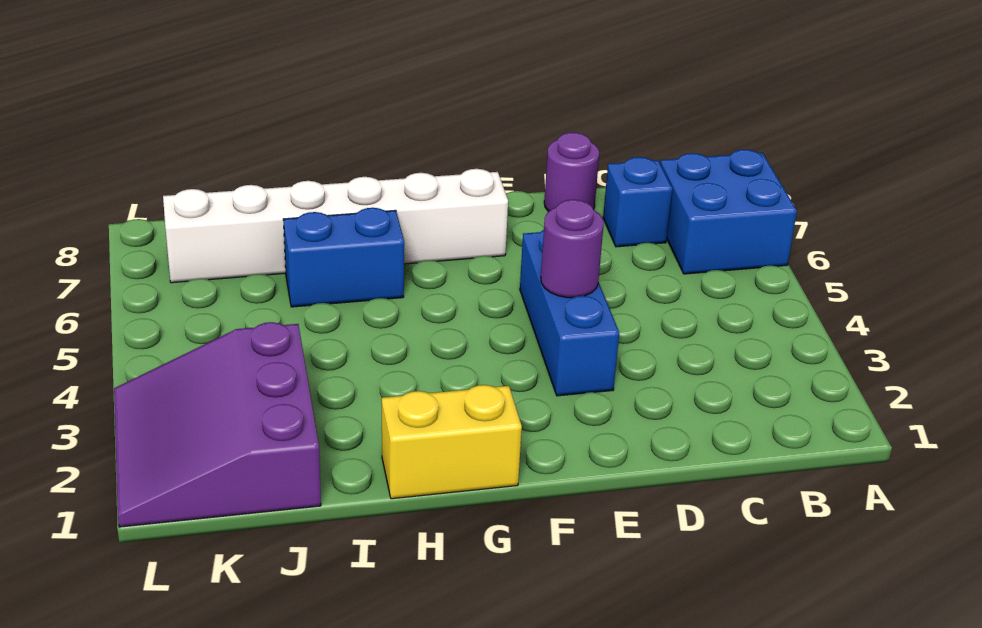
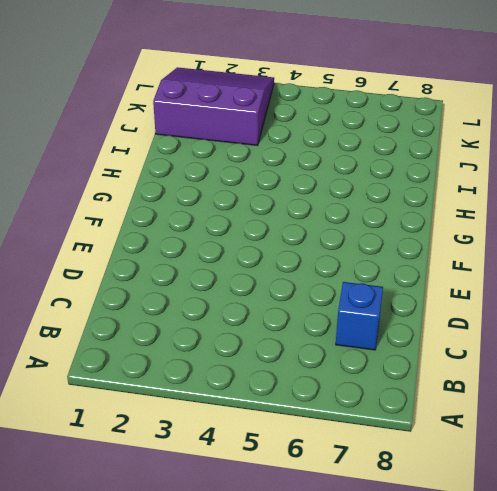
none -> blue brick A6:B7 level 1
none -> purple round brick D8 level 1

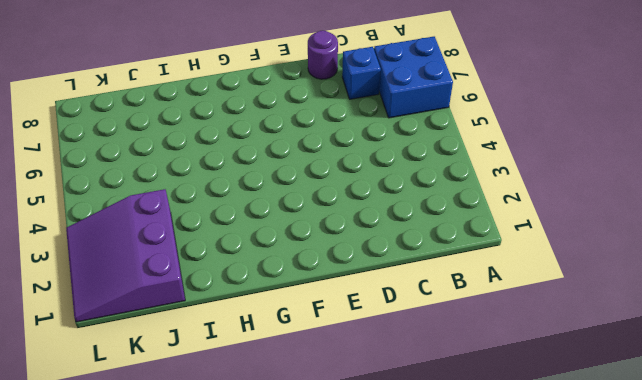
none -> blue brick E3:E5 level 1
none -> white brick F7:K7 level 1

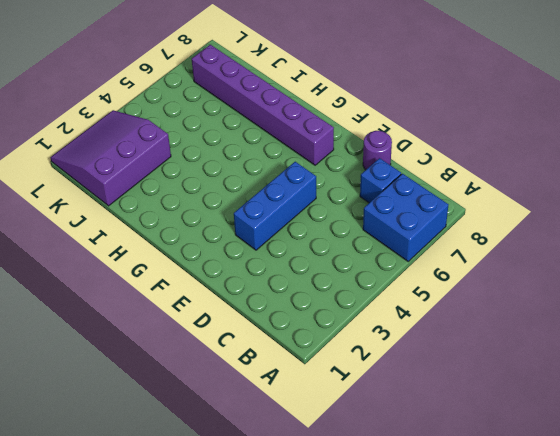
purple brick F7:K7 level 1 -> white brick F7:K7 level 1
none -> yellow brick G1:H1 level 1
none -> blue brick H6:I6 level 1

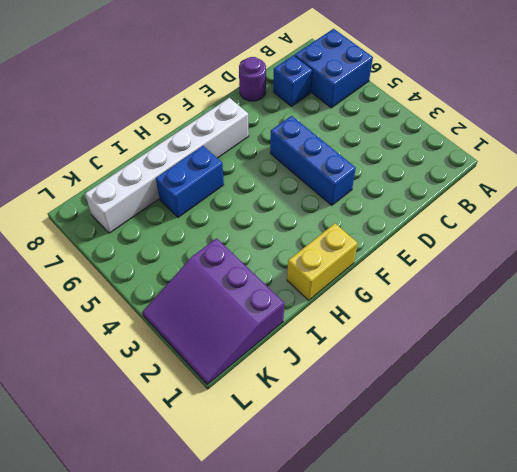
none -> purple round brick E4 level 2

